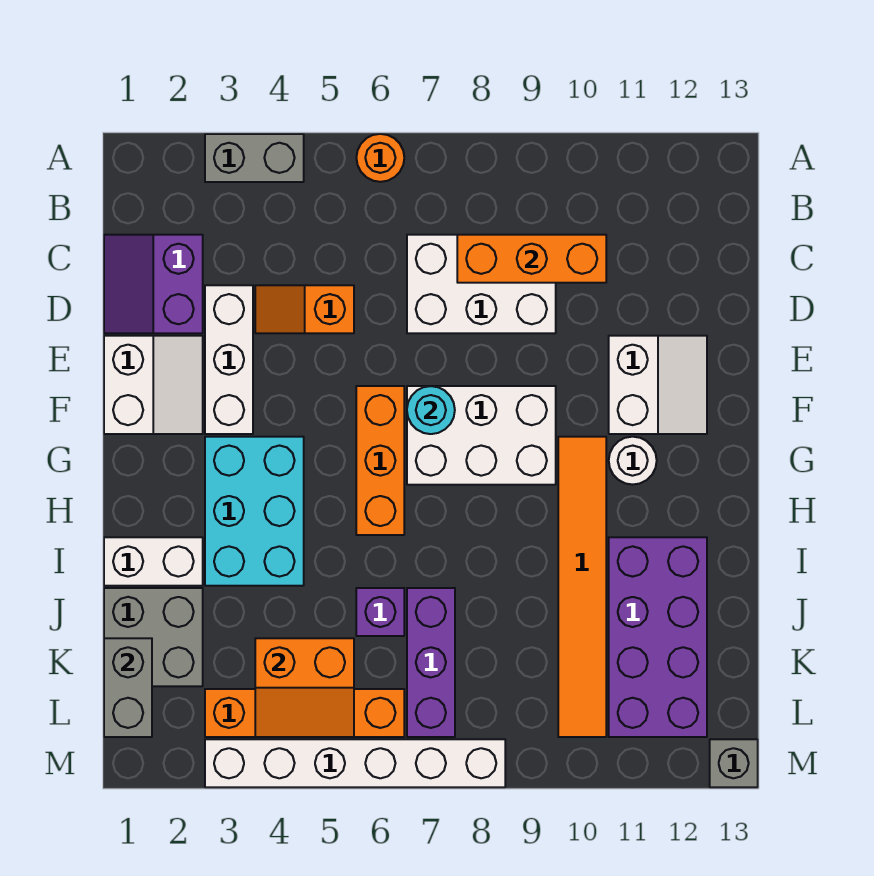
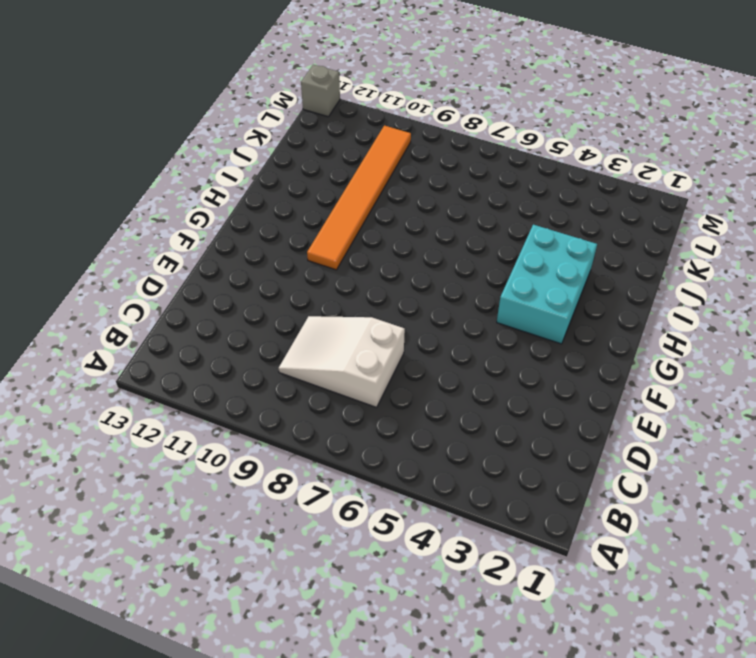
white slope C7:D9 level 1 top 7 -> white brick C7:D9 level 1
none -> grey brick A3:A4 level 1
none -> orange round brick A6 level 1
none -> purple slope C1:D2 level 1 top 2

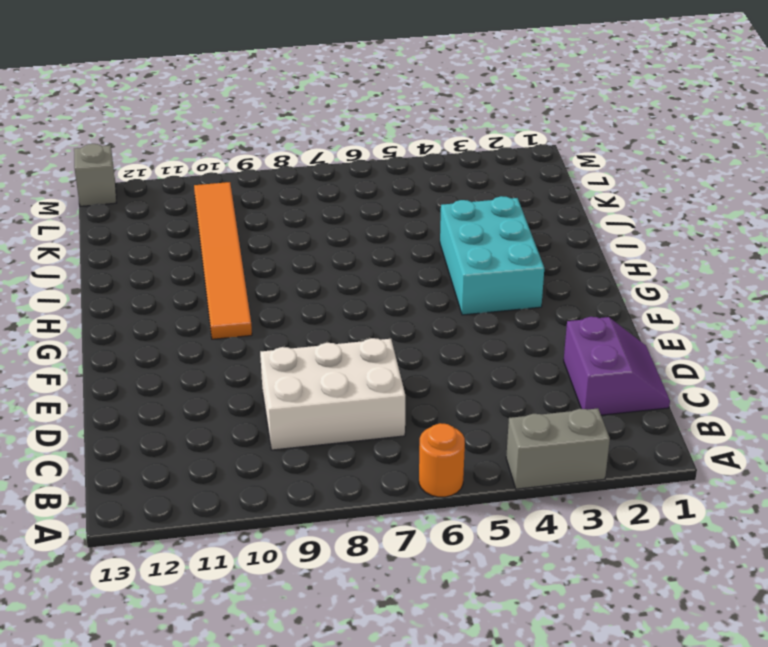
none -> white brick D3:F3 level 1
none -> orange slope D4:D5 level 1 top 5
none -> white slope E1:F2 level 1 top 1

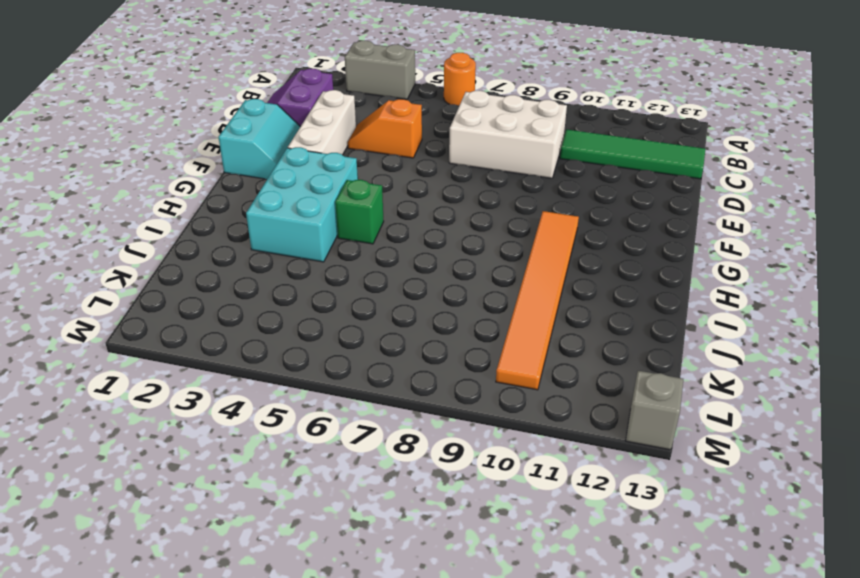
green tile C10:C13 level 1 -> none
cyan slope E1:F2 level 1 top 1 -> white slope E1:F2 level 1 top 1
green brick H5 level 1 -> none
none -> white slope E11:F12 level 1 top 11
none -> orange brick F6:H6 level 1
none -> white brick F7:G9 level 1

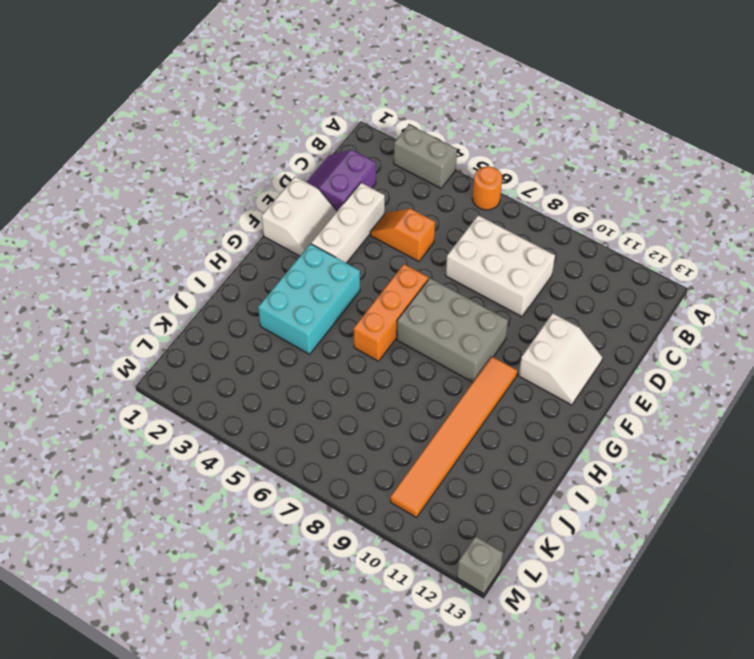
grey brick F7:G9 level 1 -> white brick F7:G9 level 1
none -> white round brick G11 level 1
none -> white brick I1:I2 level 1
none -> purple brick I11:L12 level 1

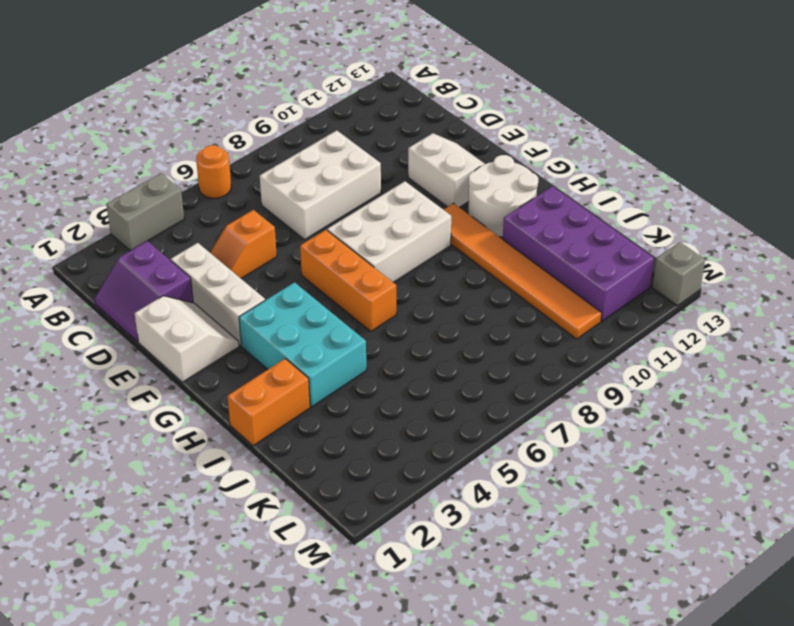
white round brick G11:H12 level 1 -> white round brick G11 level 1
orange brick I1:I2 level 1 -> white brick I1:I2 level 1
none -> grey brick J1:K2 level 1
none -> purple brick J6 level 1
none -> purple brick J7:L7 level 1

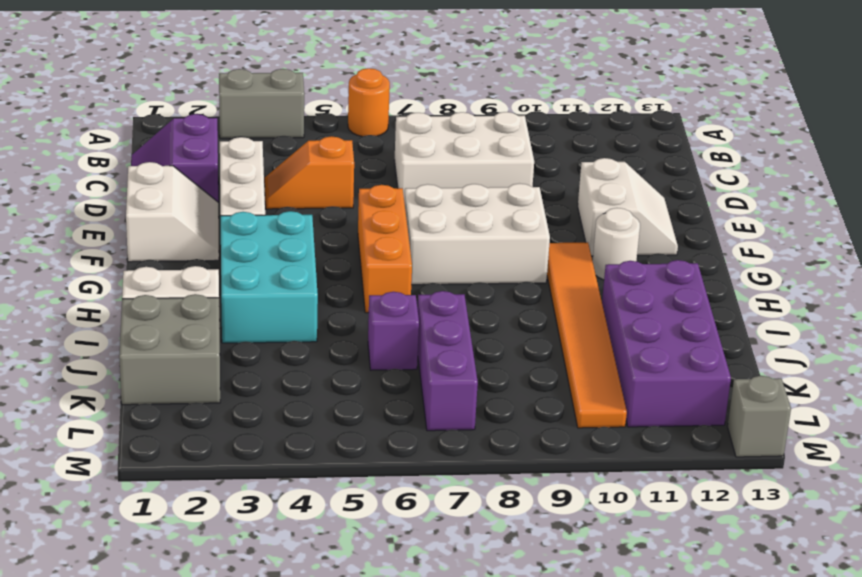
none -> orange brick L3:L6 level 1
none -> white brick M3:M8 level 1
none -> orange brick C8:C10 level 2

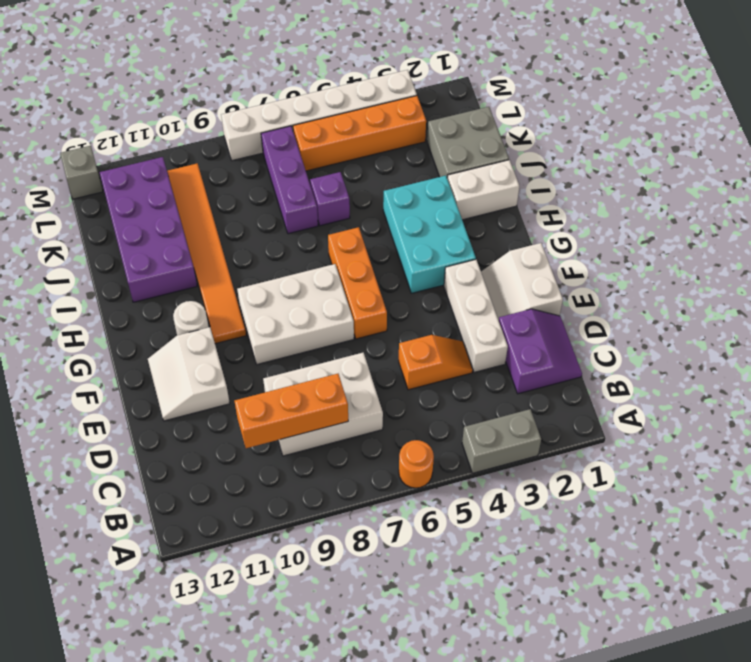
none -> cyan round brick F7 level 2
none -> grey brick K1:L1 level 2
none -> orange slope K4:L5 level 2 top K

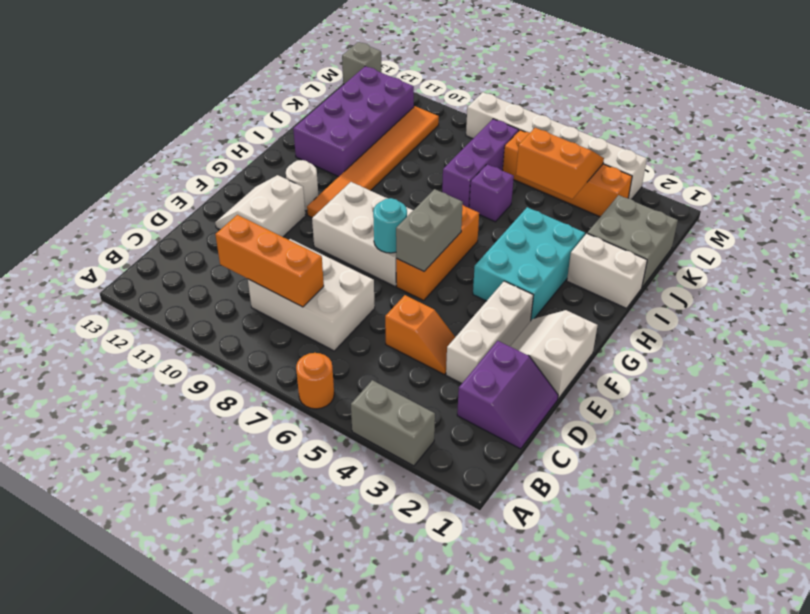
grey brick F6:G6 level 2 -> grey brick K1:L1 level 2

